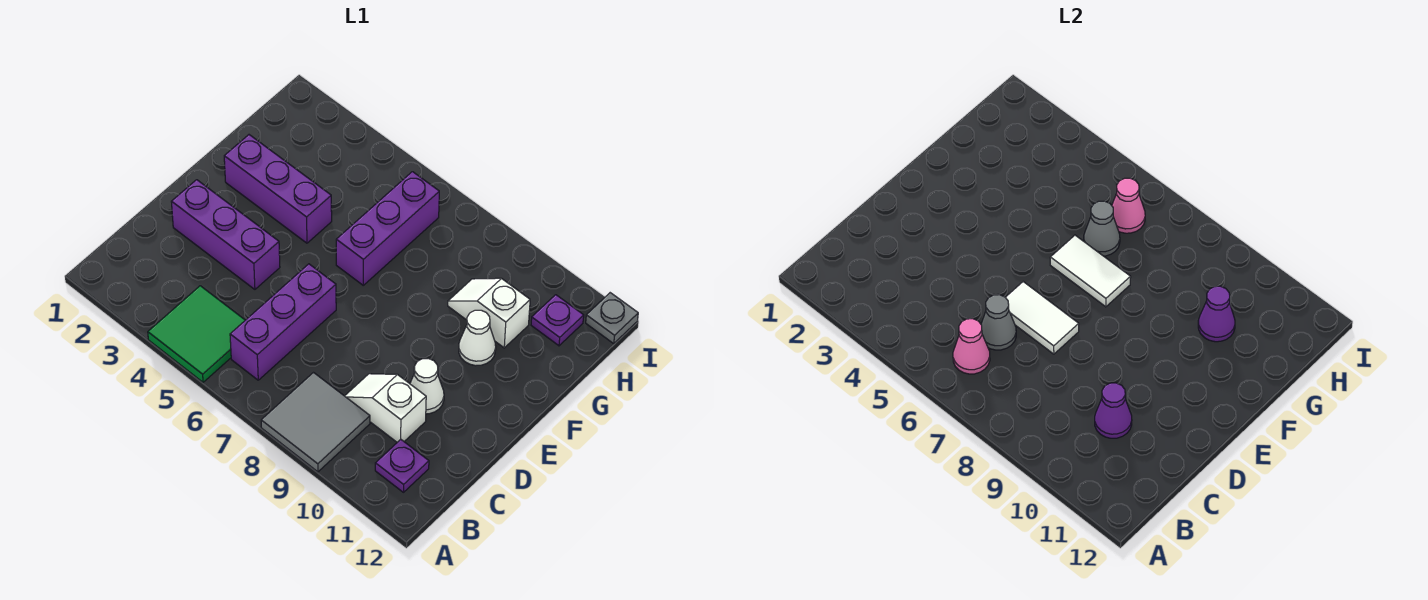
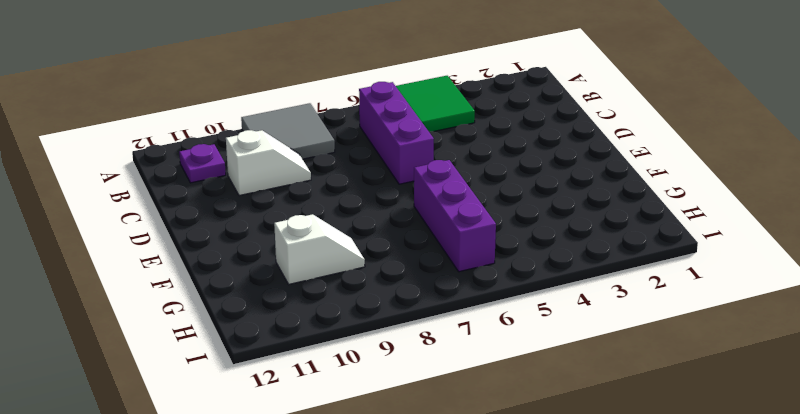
none -> purple brick D2:D4 level 1
none -> white cone D10 level 1
none -> purple brick F2:F4 level 1

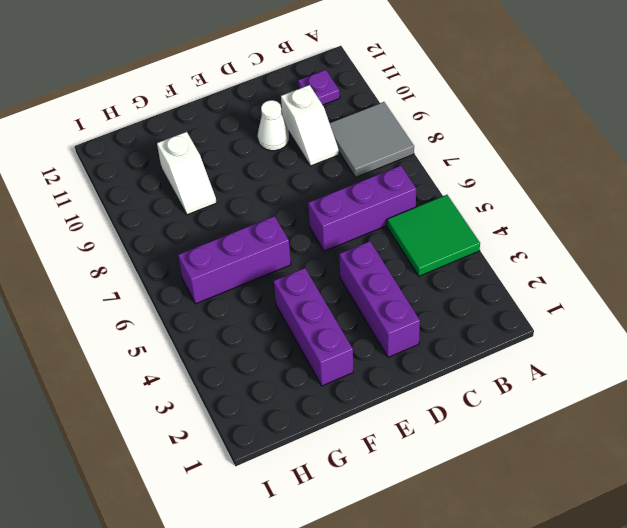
none -> white cone F10 level 1
none -> purple plate H11 level 1
none -> grey plate I12 level 1

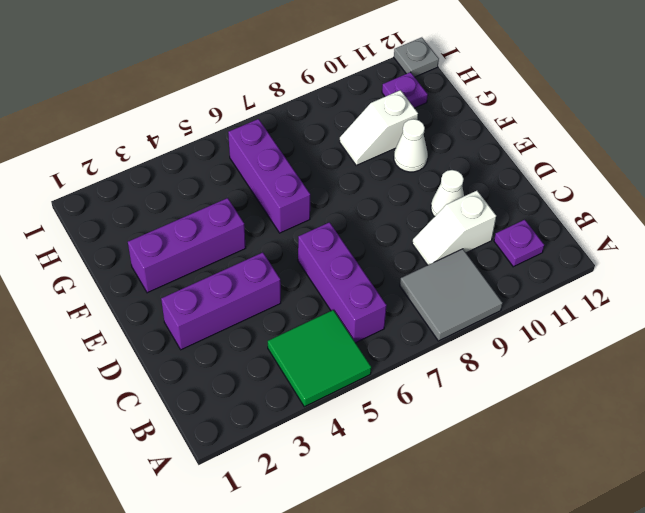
none -> pink cone B6 level 2
none -> grey cone C6 level 2
none -> purple cone C10 level 2

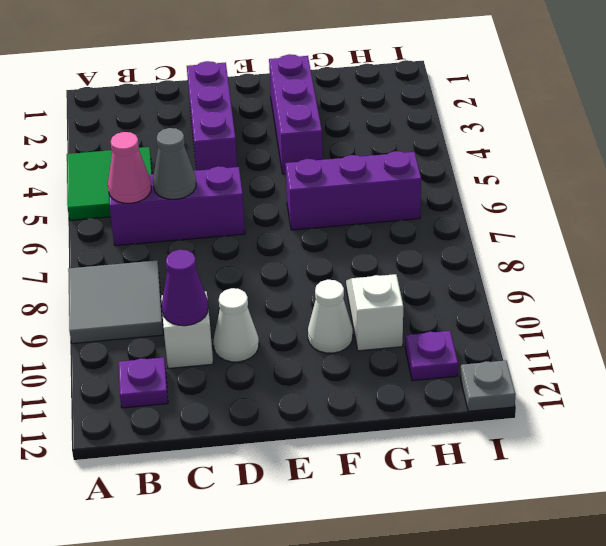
none -> white tile D6:D7 level 2
none -> white tile F6:F7 level 2
none -> grey cone G6 level 2

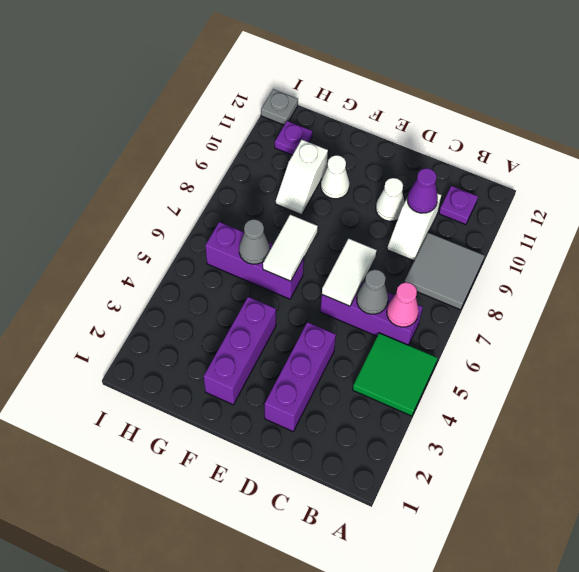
none -> purple cone G10 level 2
none -> pink cone H6 level 2

